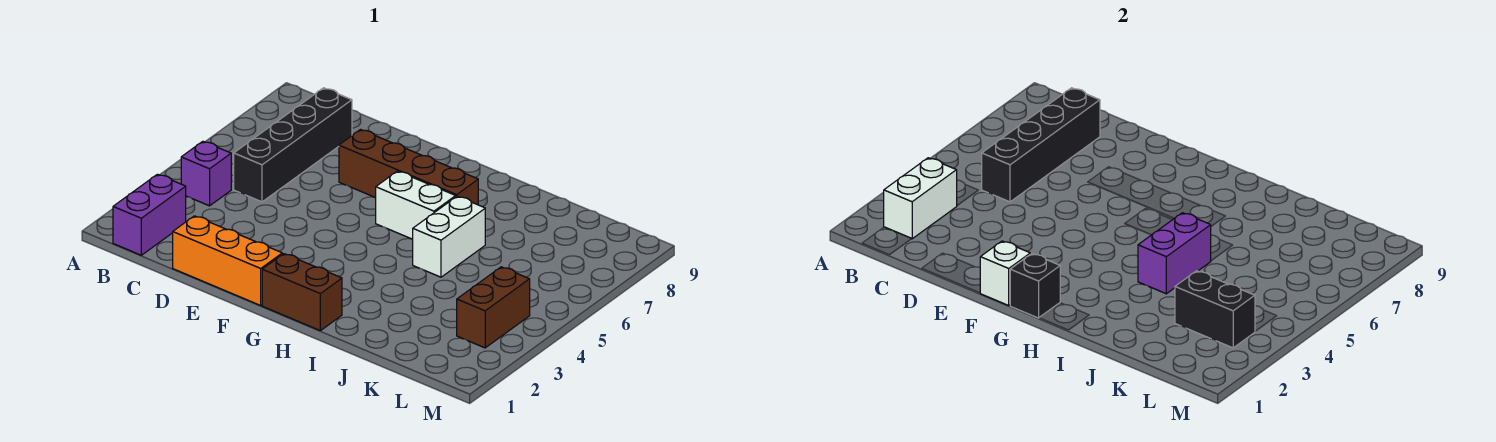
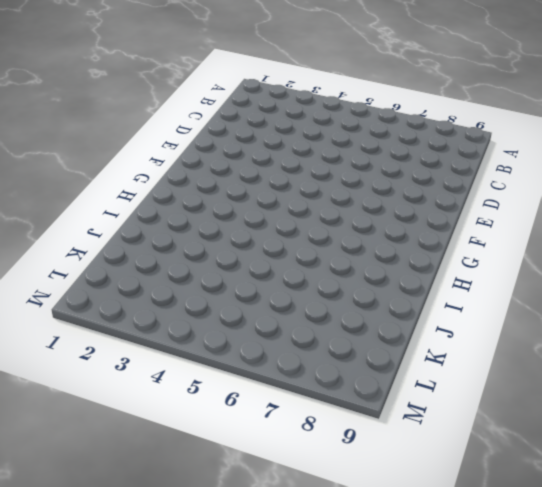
none -> purple brick B1:B2 level 1
none -> purple brick B4 level 1
none -> black brick C5:C8 level 1

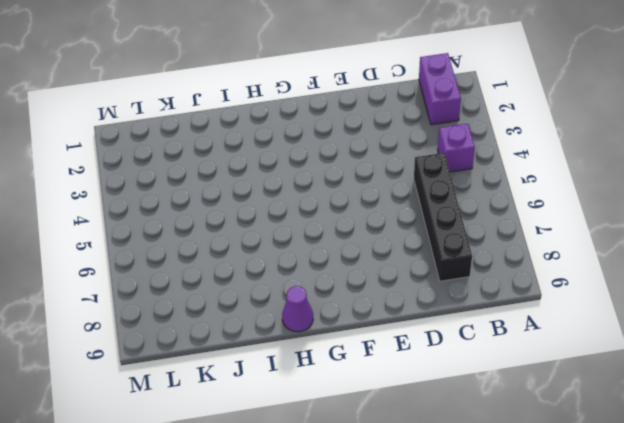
purple cone H9 level 1 -> none
none -> orange brick D1:F1 level 1
none -> brown brick E7:H7 level 1
none -> brown brick G1:H1 level 1

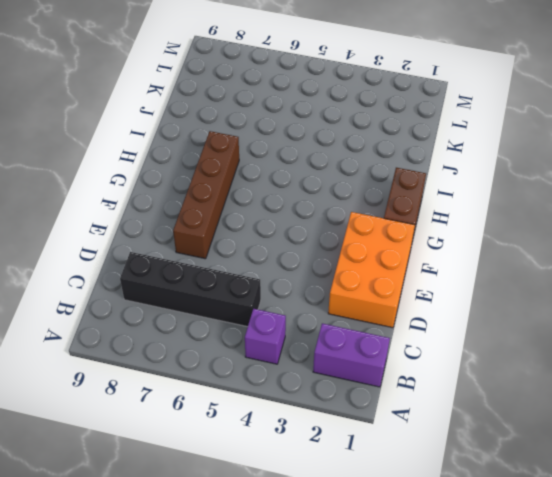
orange brick D1:F2 level 1 -> orange brick D1:F1 level 1
none -> white brick G6:H6 level 1
none -> white brick I5:I6 level 1
none -> brown brick L3:L4 level 1

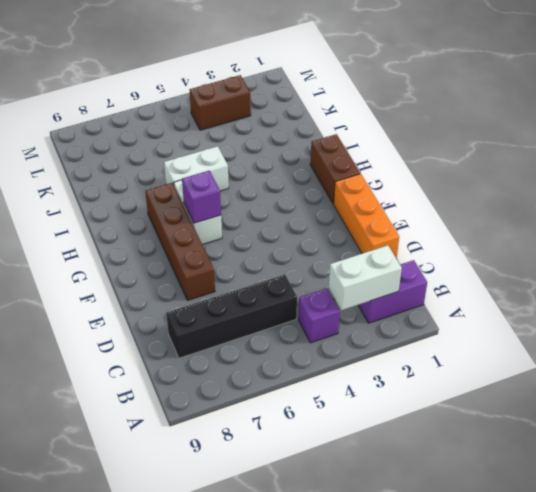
purple brick G6 level 2 -> none
none -> black brick C5:C8 level 2
none -> white brick F1 level 2
none -> black brick G1 level 2

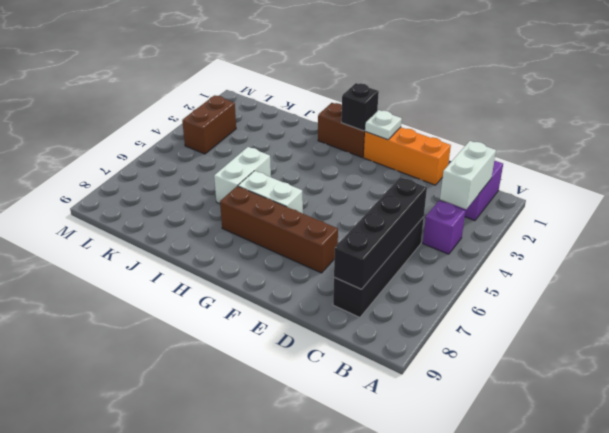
white plate F1 level 2 -> white brick F1 level 2
none -> purple brick I4:I5 level 2
none -> black brick K3:L3 level 2

